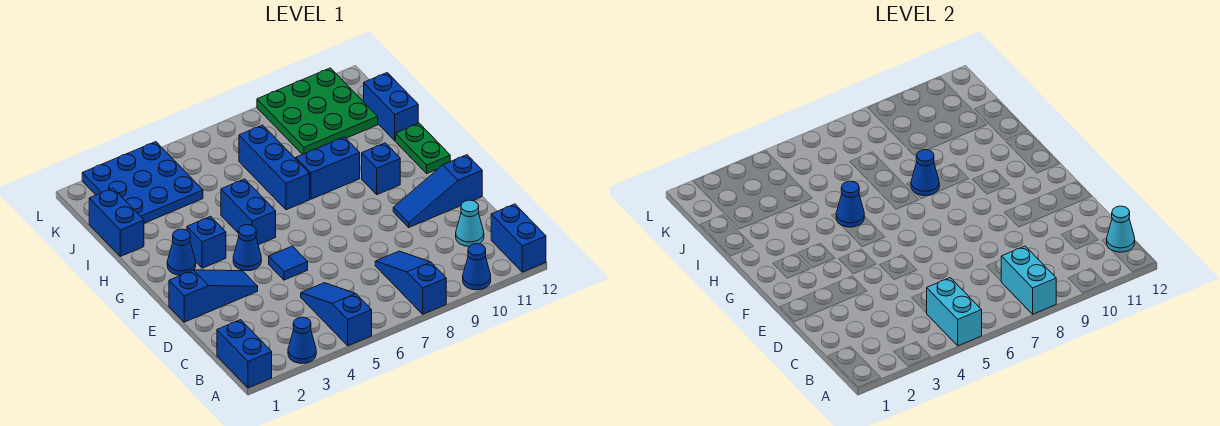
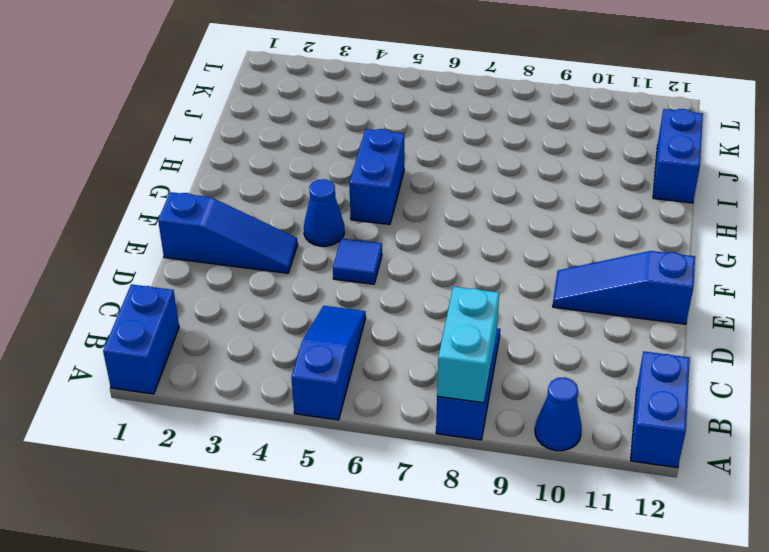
none -> blue cone A3 level 1
none -> cyan cone C11 level 1
none -> blue cone G2 level 1

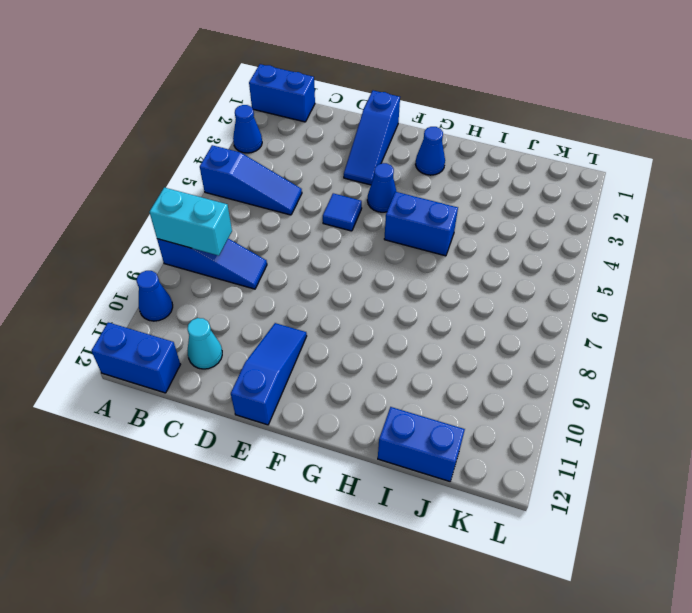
none -> blue brick G3 level 1
none -> blue brick G10 level 1
none -> green plate G12:H12 level 1

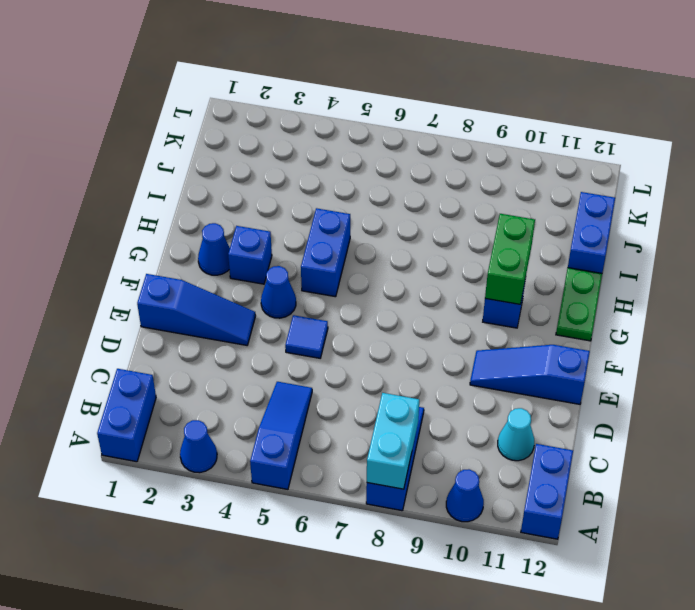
green brick G10:H10 level 2 -> none
none -> blue brick H7:J7 level 1
none -> blue brick H8:H9 level 1
none -> blue brick I1:J1 level 1

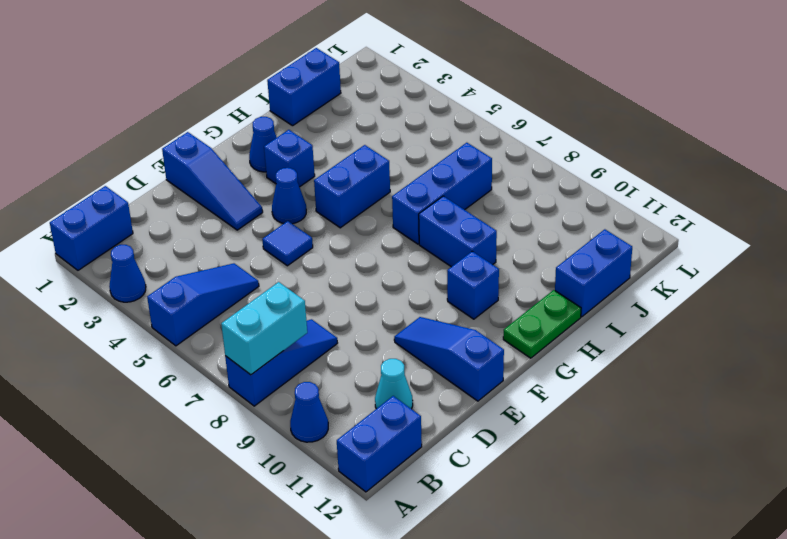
none -> blue plate J2:L4 level 1
none -> green plate J9:L11 level 1
none -> cyan brick A5:B5 level 2

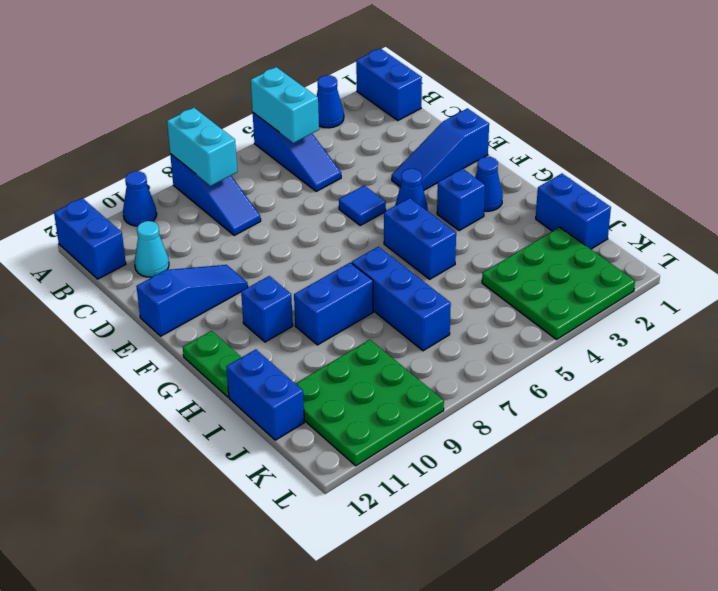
green plate J2:L4 level 1 -> blue plate J2:L4 level 1
none -> cyan cone B12 level 2
none -> blue cone H5 level 2
none -> blue cone H8 level 2

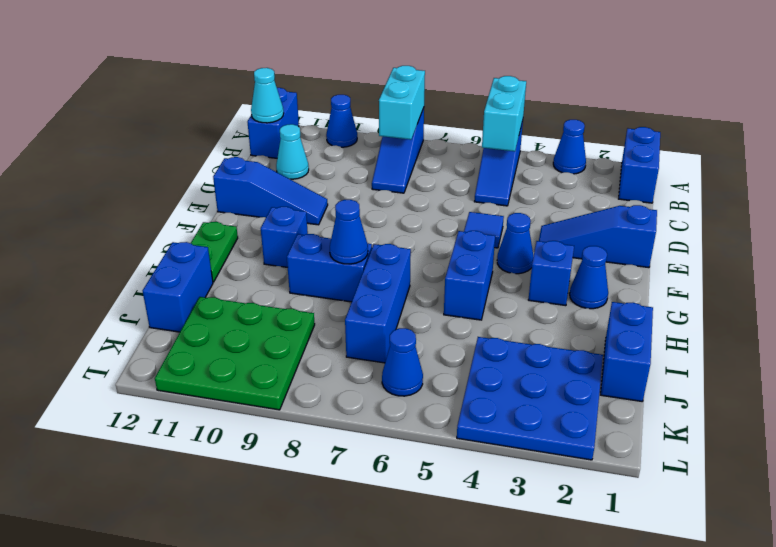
blue cone K6 level 1 -> blue cone H5 level 2

